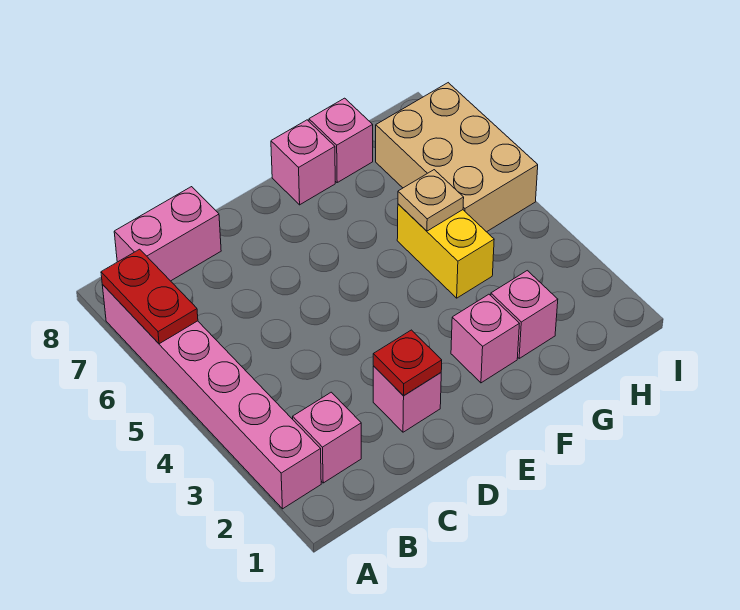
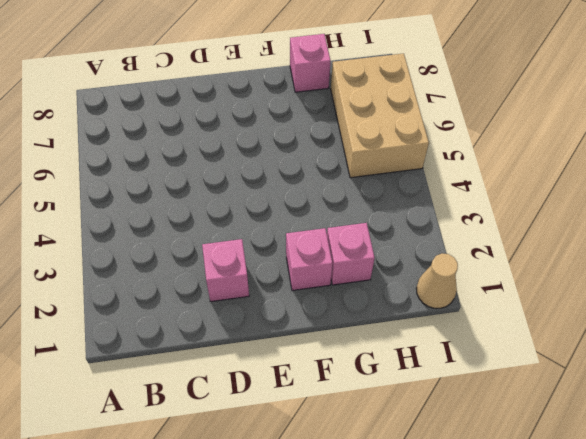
tan cone I1 level 1 -> none
none -> pink brick A2:A7 level 1
none -> pink brick B2 level 1
none -> pink brick B8:C8 level 1

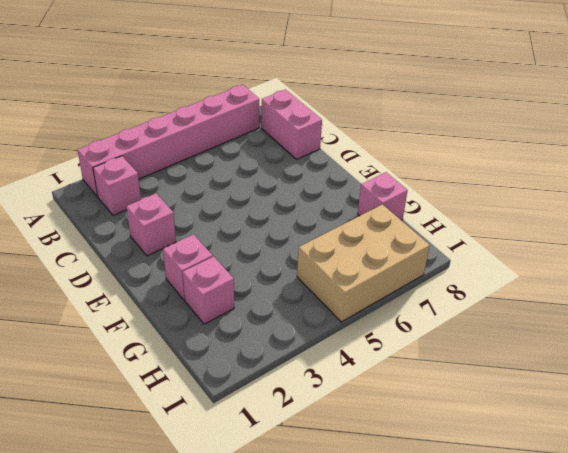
none -> pink brick F8 level 1
none -> yellow brick G4:G5 level 1
none -> red plate A6:A7 level 2

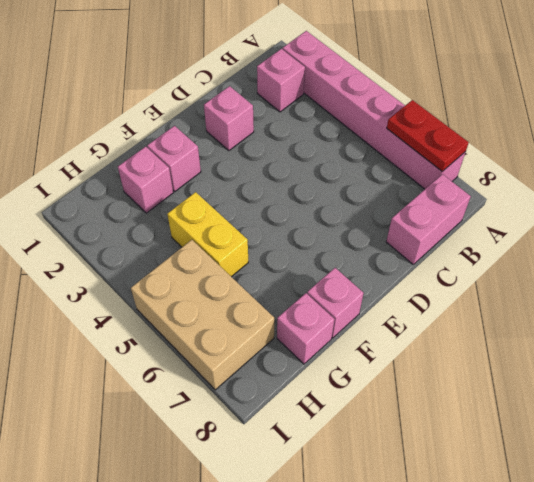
none -> red plate D2 level 2
none -> tan plate G5 level 2

